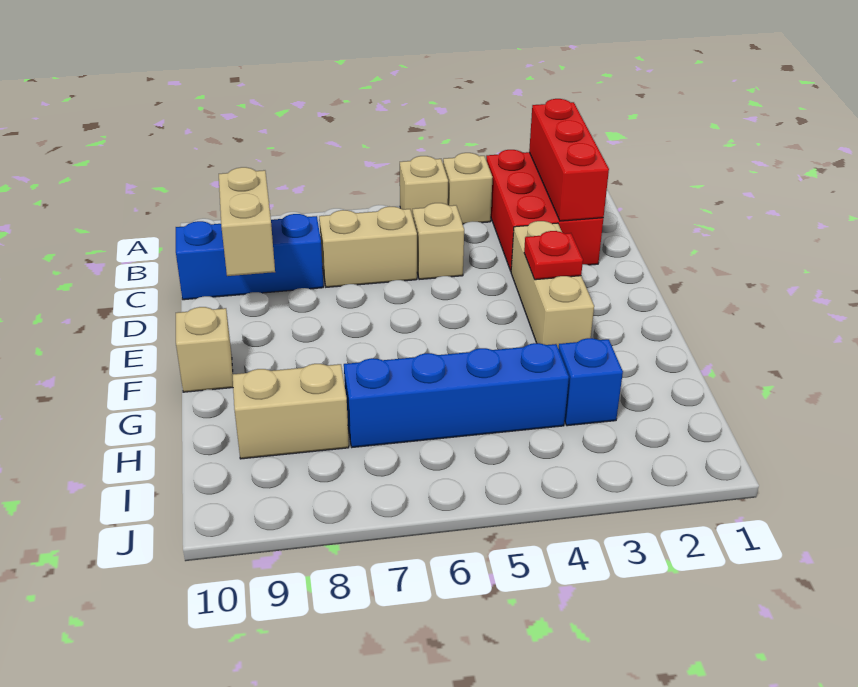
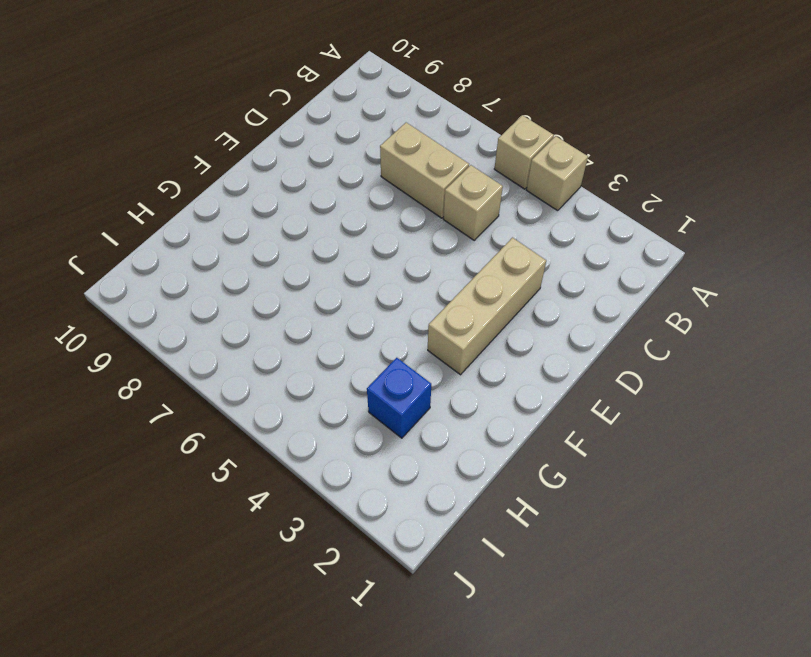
none -> red brick A2:C3 level 1
none -> blue brick C8:C10 level 1
none -> tan brick F10 level 1

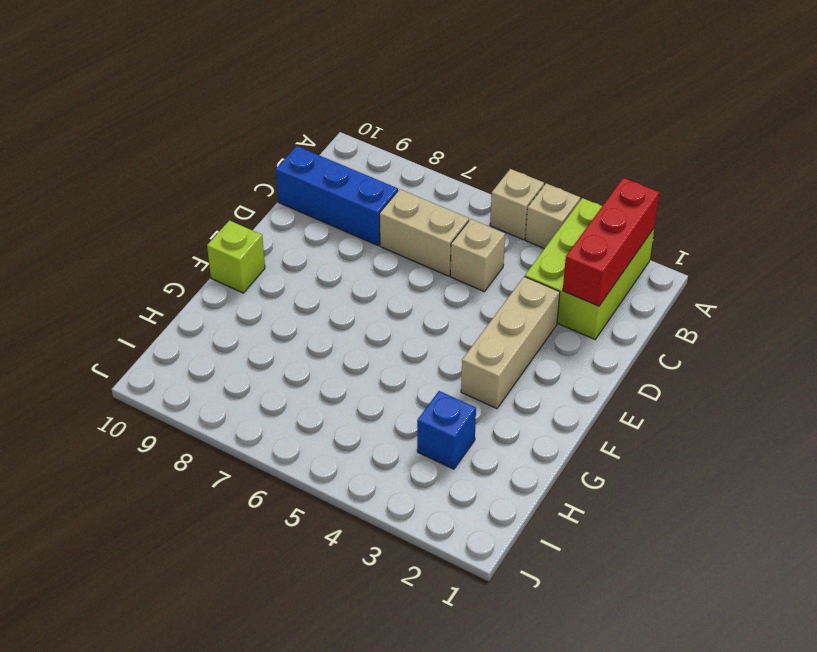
lime brick A2:C3 level 1 -> red brick A2:C3 level 1
lime brick F10 level 1 -> tan brick F10 level 1
none -> blue brick H4:H7 level 1
none -> tan brick H8:H9 level 1
none -> tan brick C9:D9 level 2

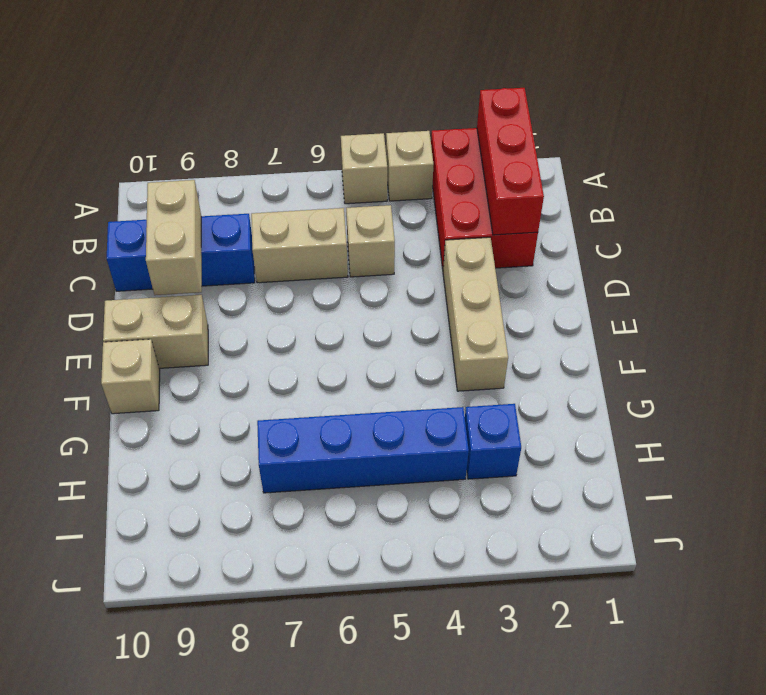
tan brick E9:E10 level 1 -> tan brick H8:H9 level 1
none -> red plate E3 level 2

